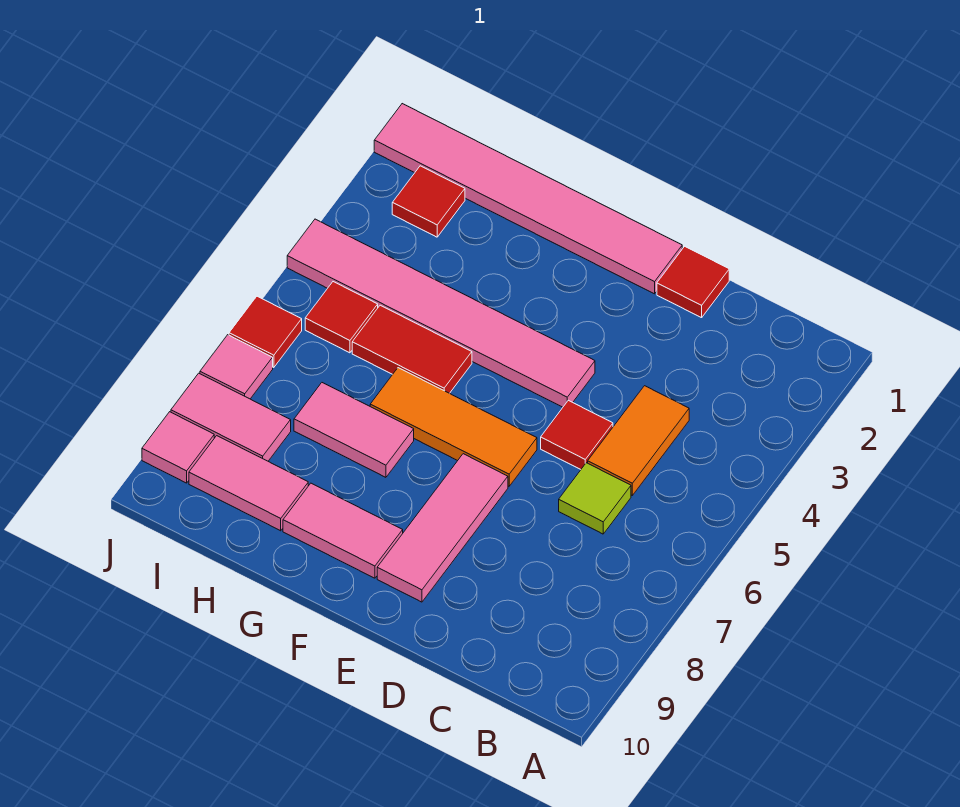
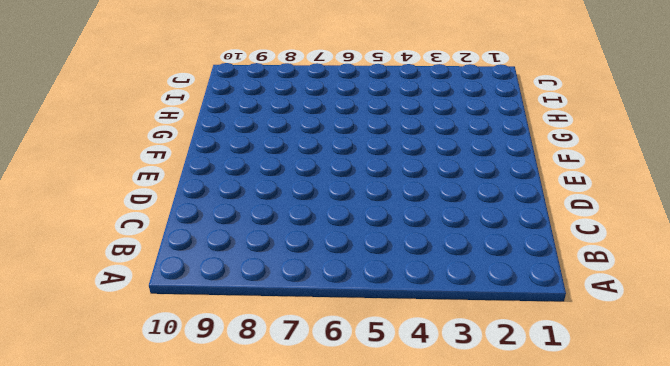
none -> orange tile C4:C5 level 1
none -> lime tile C6 level 1
none -> red tile D1 level 1

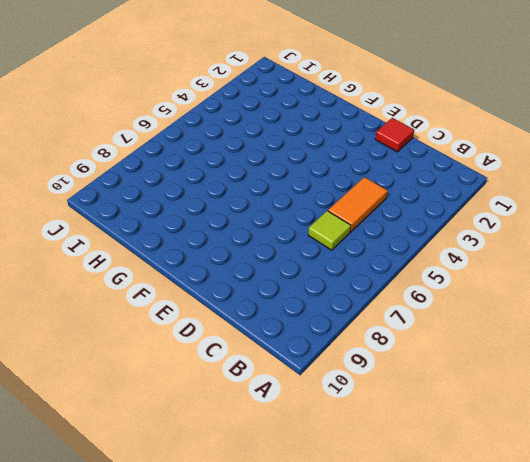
none -> red tile D5 level 1
none -> pink tile E1:J1 level 1
none -> pink tile E4:J4 level 1

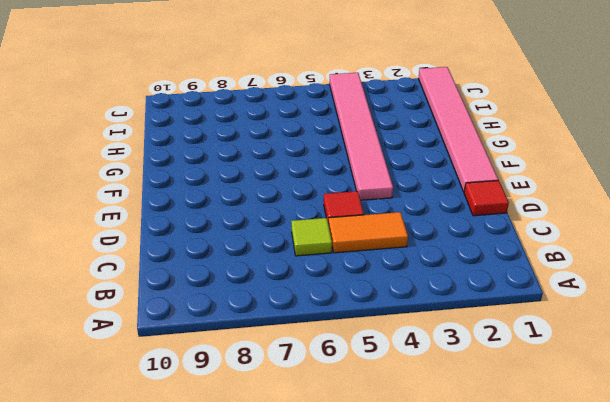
none -> orange tile E6:G6 level 1
none -> pink tile E7:E9 level 1
none -> pink tile F9:G9 level 1

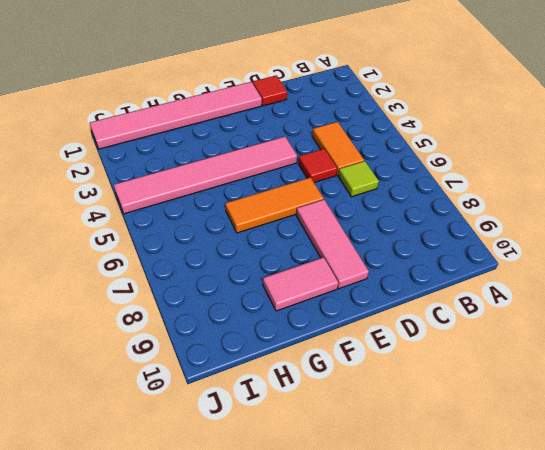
none -> red tile G5:H5 level 1
none -> pink tile G7:H7 level 1
none -> pink tile H9:I9 level 1

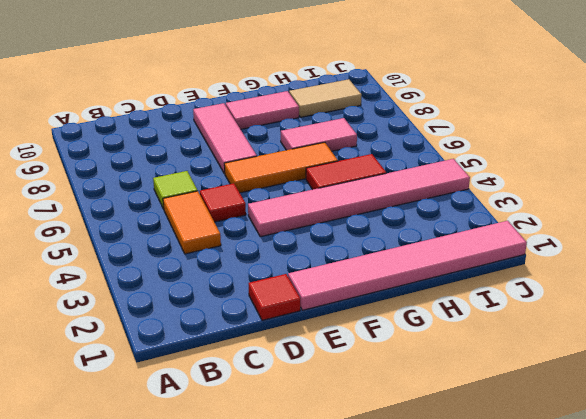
tan tile H9:I9 level 1 -> pink tile H9:I9 level 1
none -> red tile I2 level 1
none -> red tile I5 level 1
none -> pink tile I8:J8 level 1

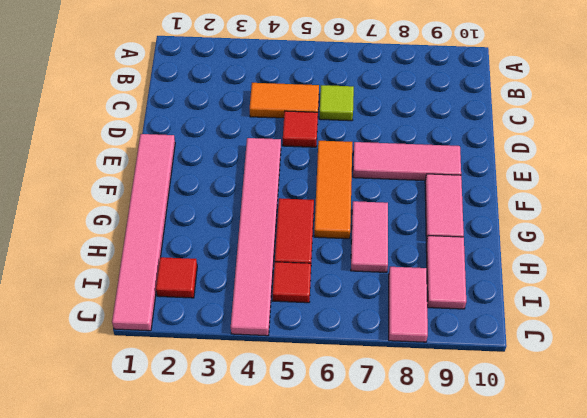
none -> red tile D1 level 1
none -> red tile J6 level 1
none -> pink tile J7 level 1

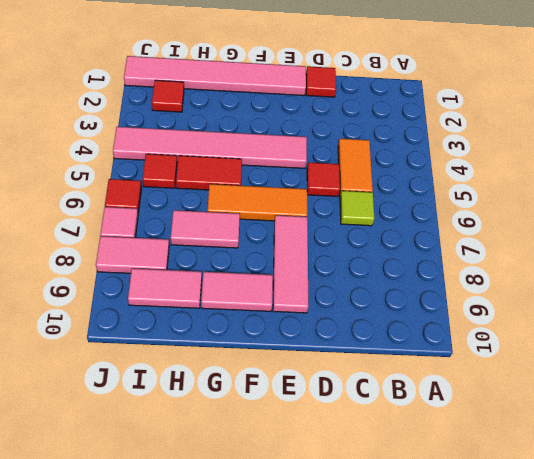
none -> pink tile J9 level 1

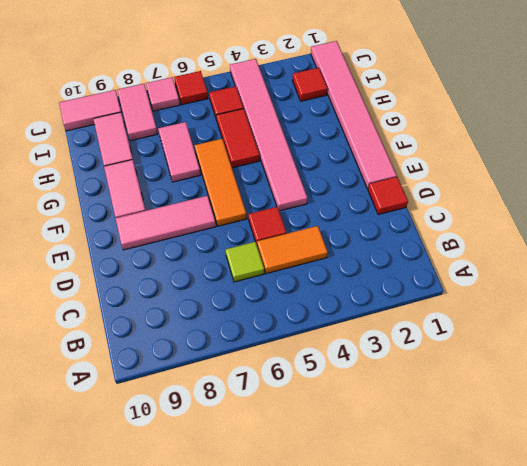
pink tile J9:J10 level 1 -> pink tile J9 level 1

